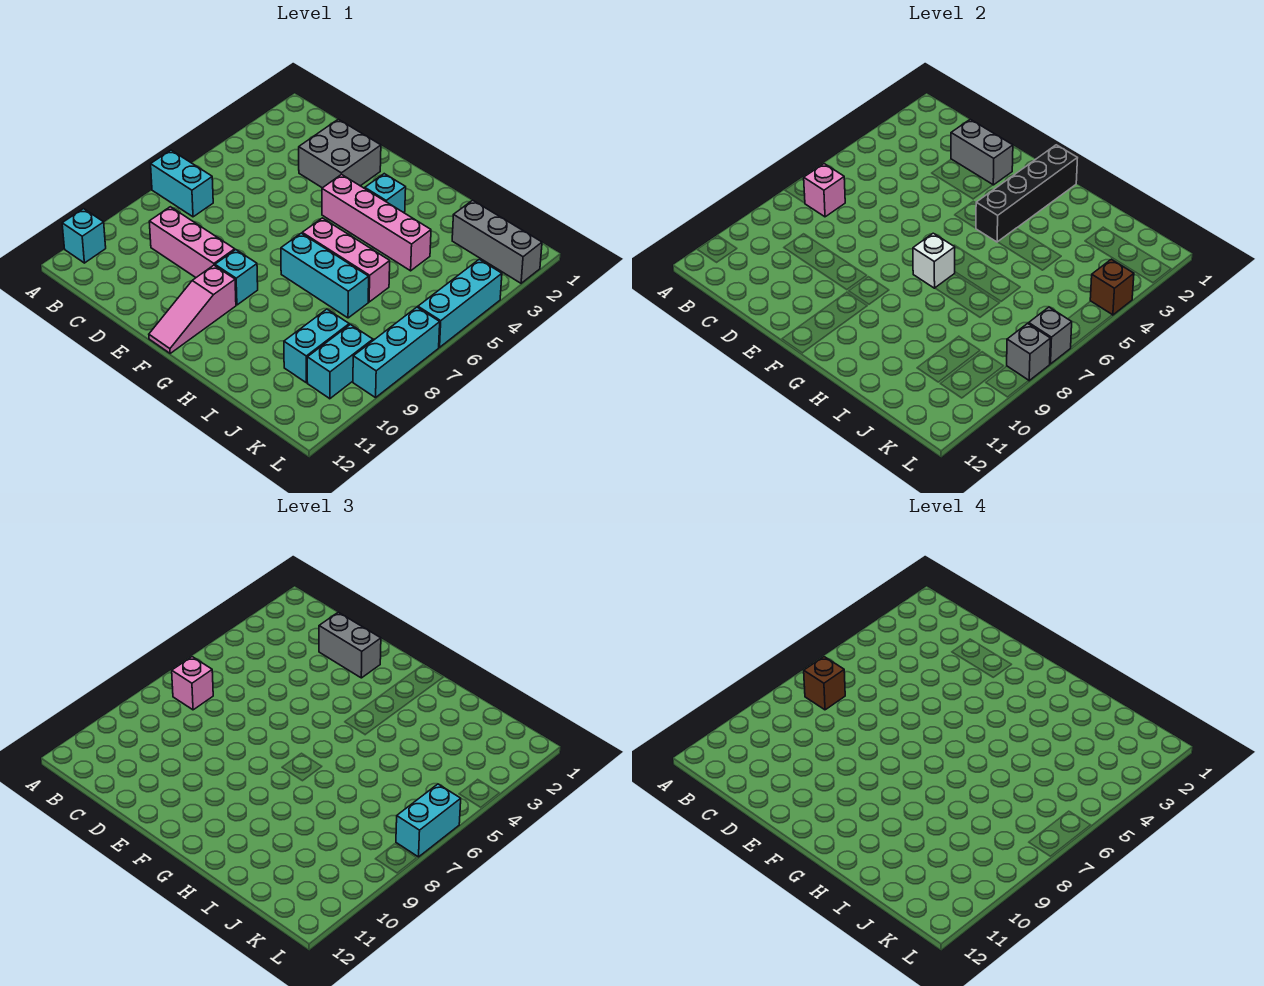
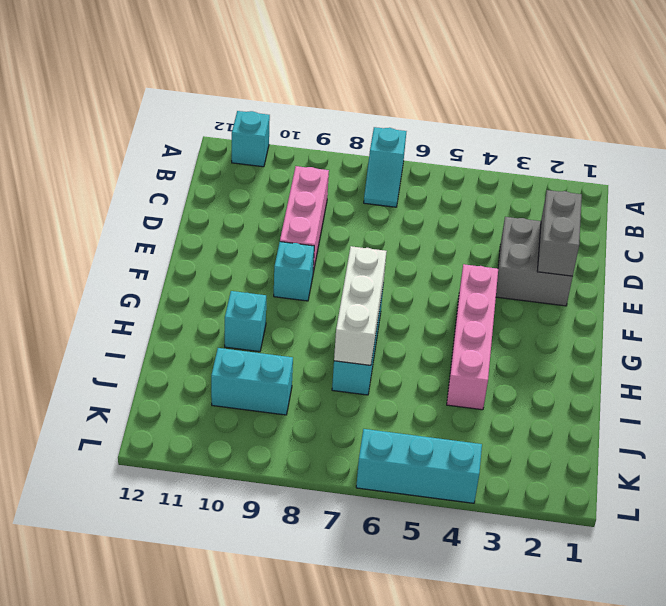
cyan slope A7:B7 level 1 top A -> cyan brick A7:B7 level 1
white brick G7:I7 level 2 -> white brick G7 level 2
cyan brick H10 level 1 -> cyan brick G3 level 1
none -> pink slope F10:F12 level 1 top 10
none -> pink brick G6:I6 level 1
none -> grey brick J2:L2 level 1

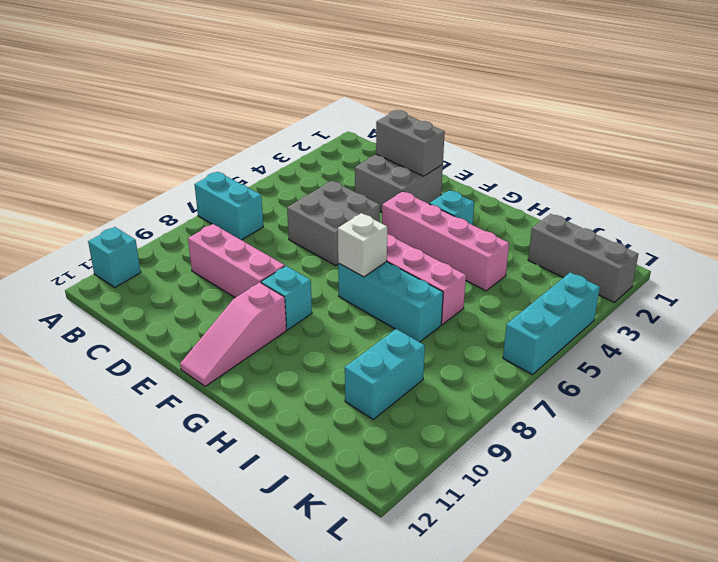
grey brick D5:E6 level 1 -> none
none -> cyan brick K9:K10 level 1
none -> cyan brick L7:L9 level 1
none -> pink brick B7 level 2

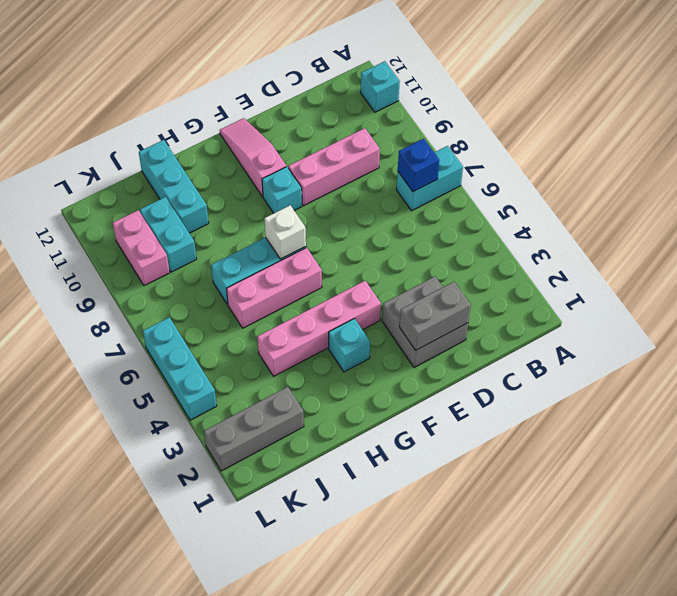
blue brick B7 level 2 -> pink brick B7 level 2
cyan brick I10:I12 level 1 -> cyan brick L7:L9 level 1
pink brick K9:K10 level 1 -> cyan brick K9:K10 level 1
none -> black brick G1:G4 level 2
none -> brown brick L4 level 2
none -> grey brick L7 level 2

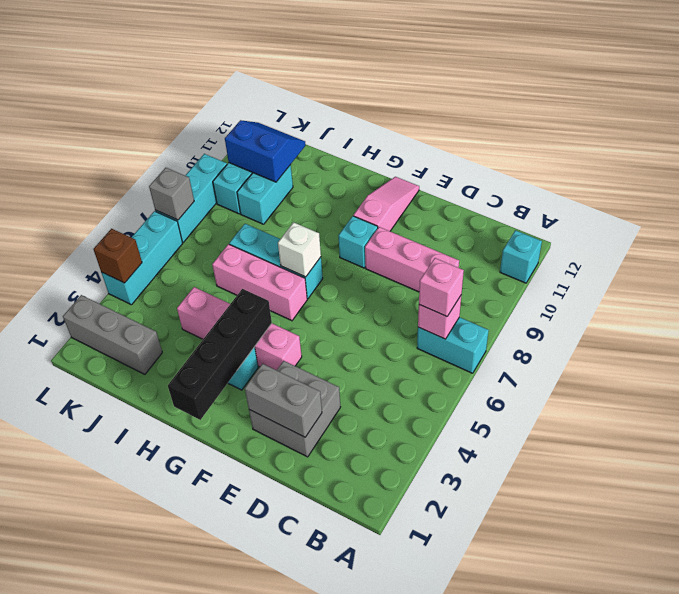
blue slope J10:K11 level 2 top 10 -> none
none -> grey brick L8 level 2
none -> grey brick D2:E2 level 3
none -> cyan brick L6:L7 level 3

